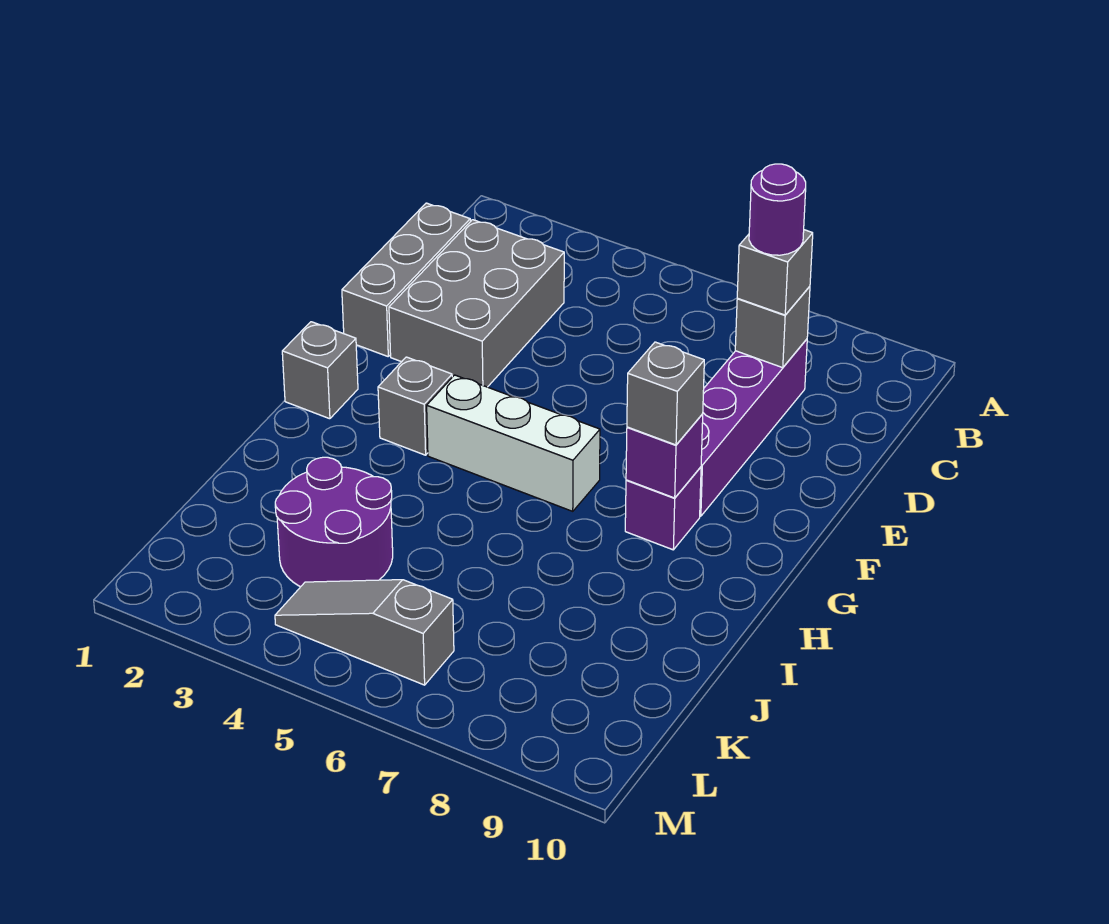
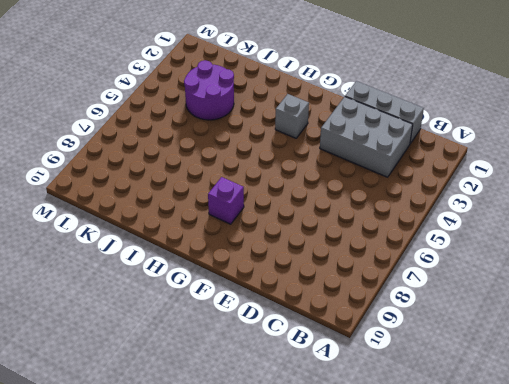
none -> purple brick C8:F8 level 1
none -> grey brick G1 level 1
none -> white brick G4:G6 level 1

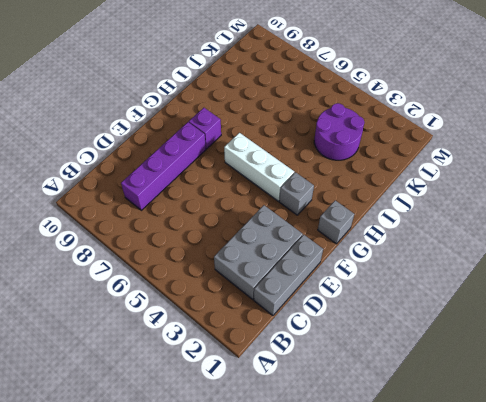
none -> grey slope L4:L6 level 1 top 6
none -> grey brick C8 level 2
none -> purple brick G8 level 2

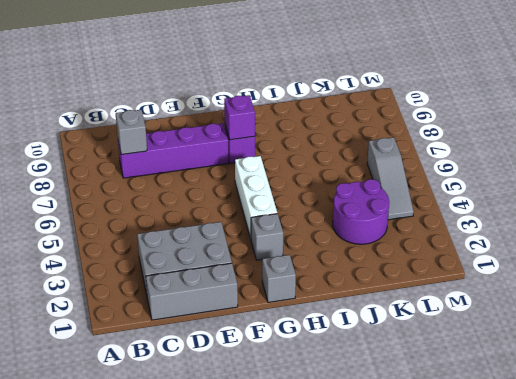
none -> grey brick C8 level 3
none -> grey brick G8 level 3
none -> purple round brick C8 level 4

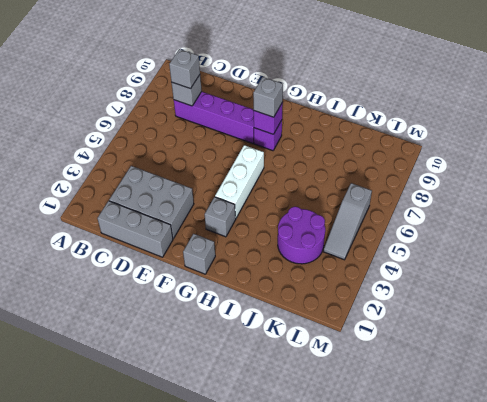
none -> purple round brick C8 level 4

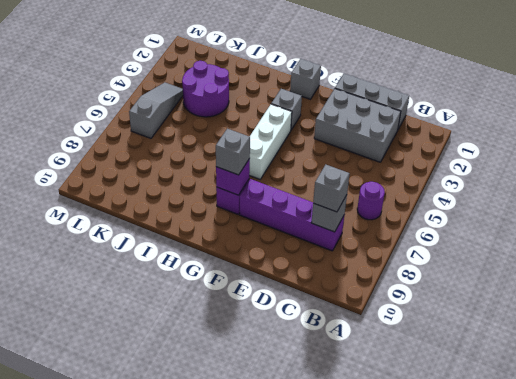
purple round brick B6 level 1 -> purple round brick C8 level 4

